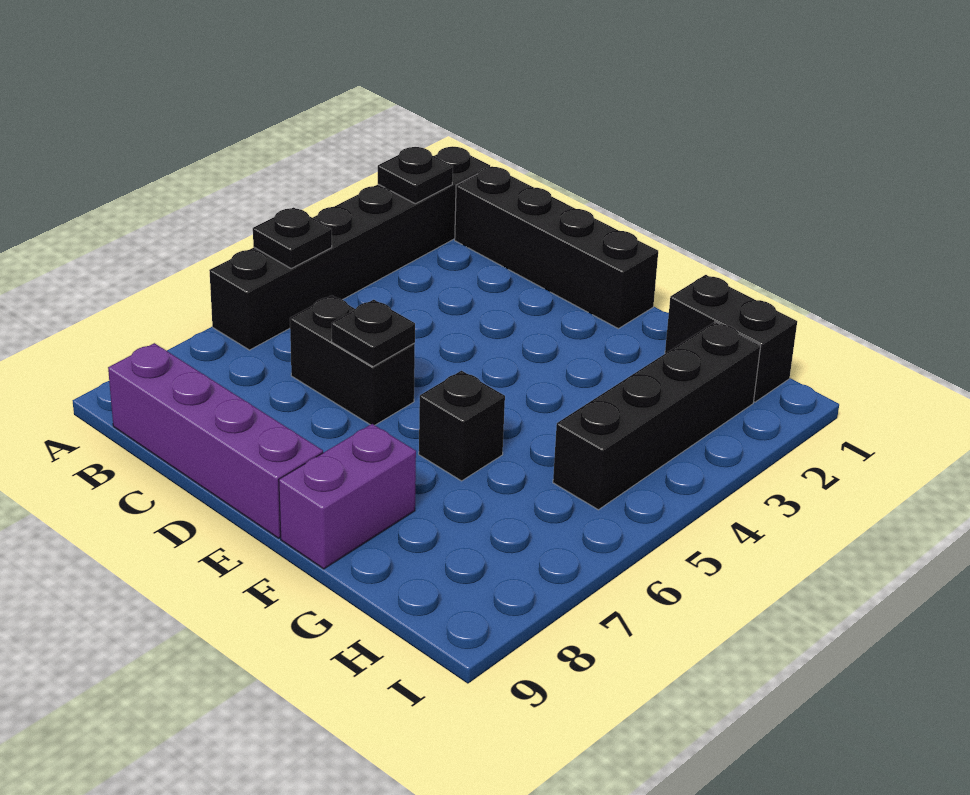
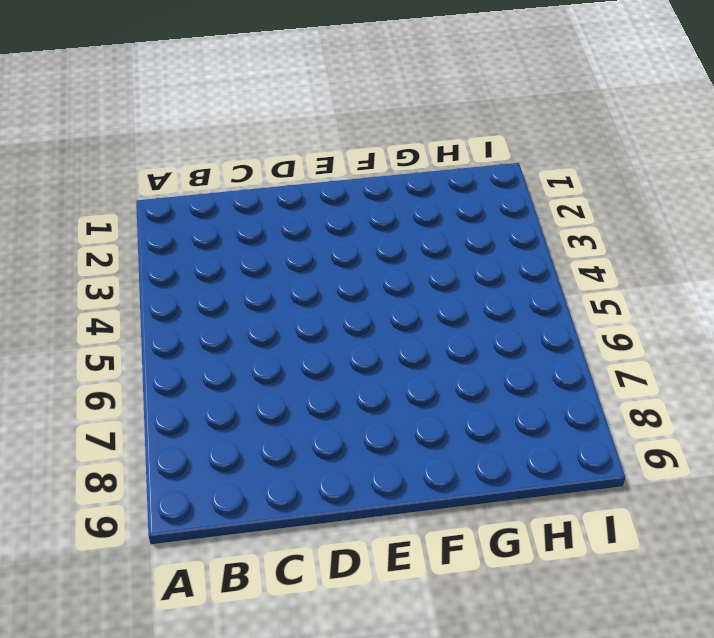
none -> black brick A1:A6 level 1
none -> black brick B1:E1 level 1

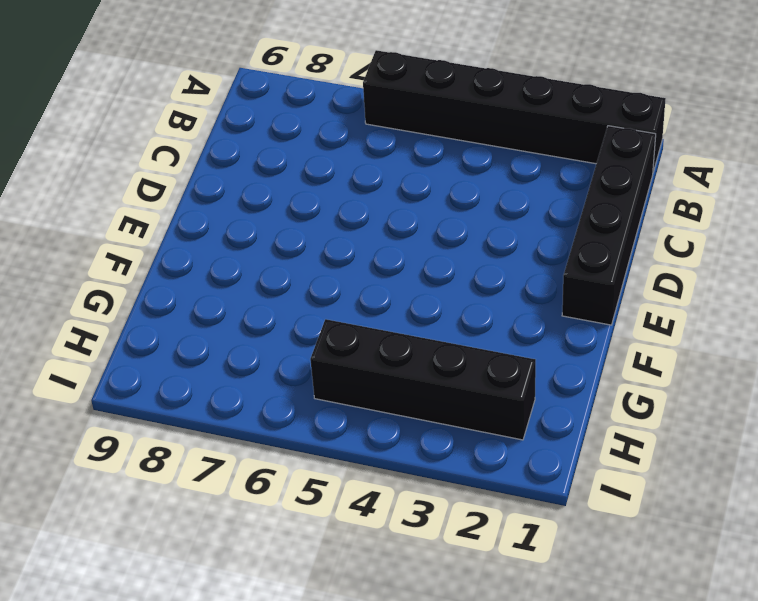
none -> purple brick B9:E9 level 1
none -> black brick C6:D6 level 1

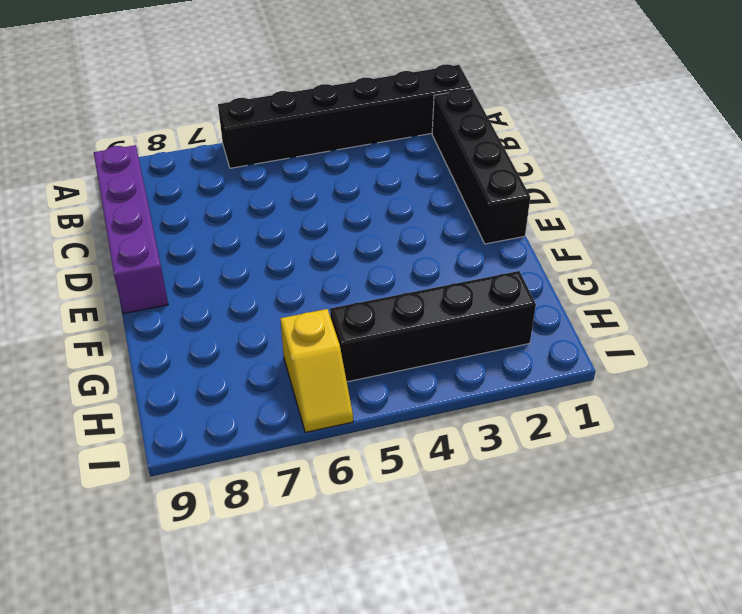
yellow slope H6:I6 level 1 top H -> none
none -> black brick C6:D6 level 1
none -> black brick F6 level 1

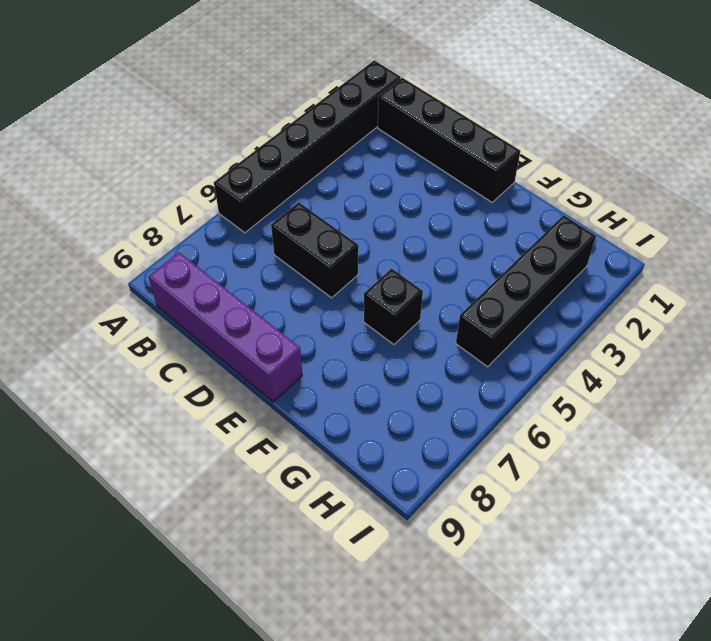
none -> purple brick F8:F9 level 1
none -> black brick G1:H1 level 1

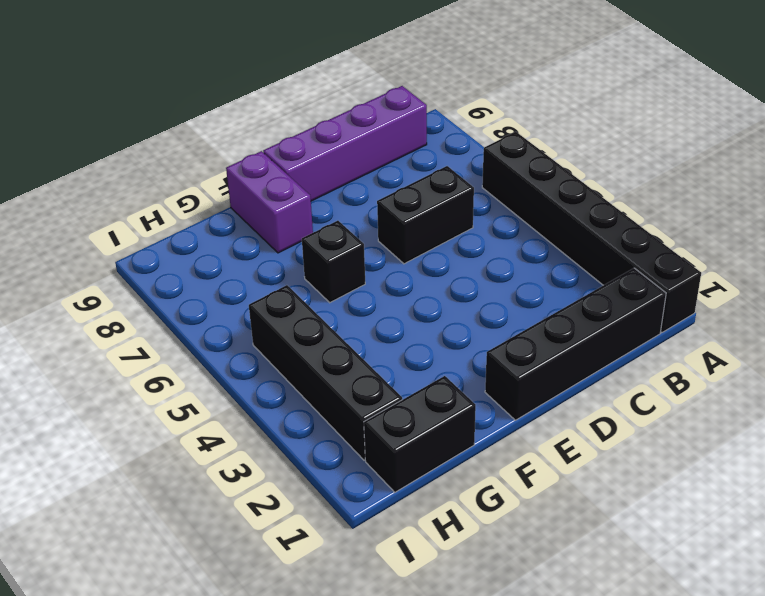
none -> black plate A2 level 2
none -> black plate A5 level 2

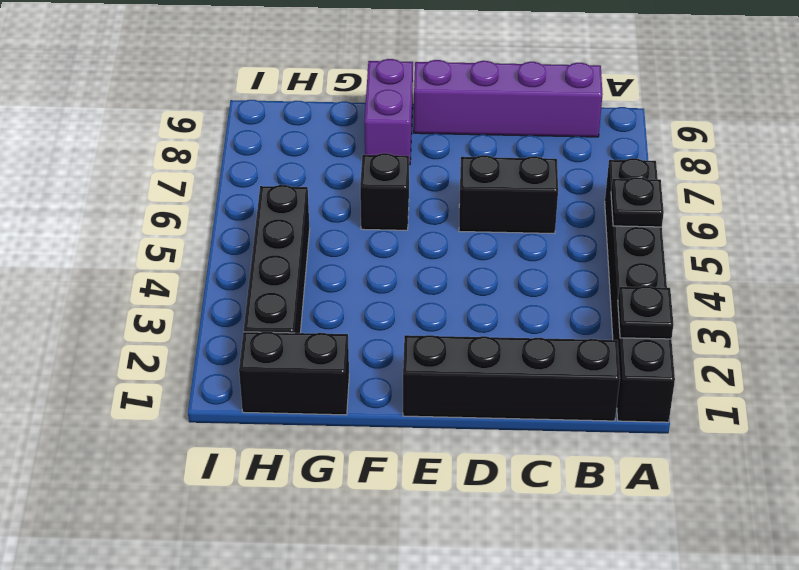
none -> black plate D6 level 2

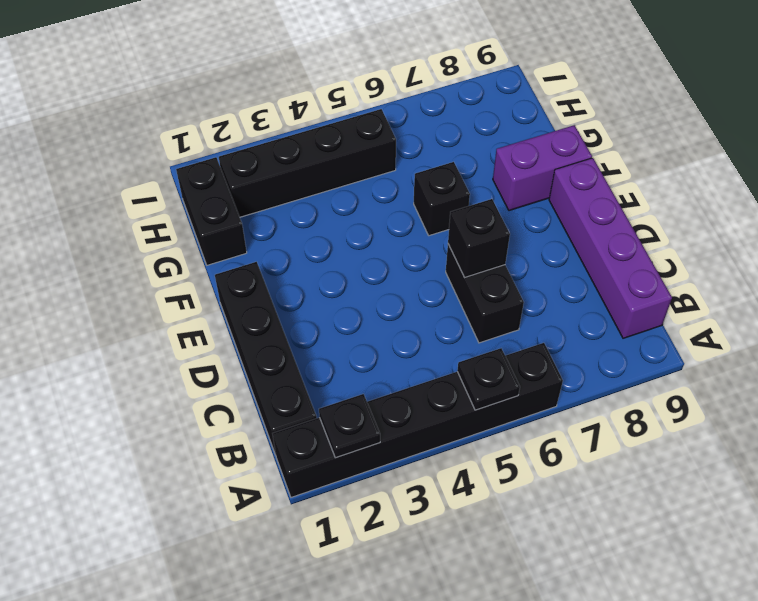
black brick D6 level 2 -> black plate D6 level 2

